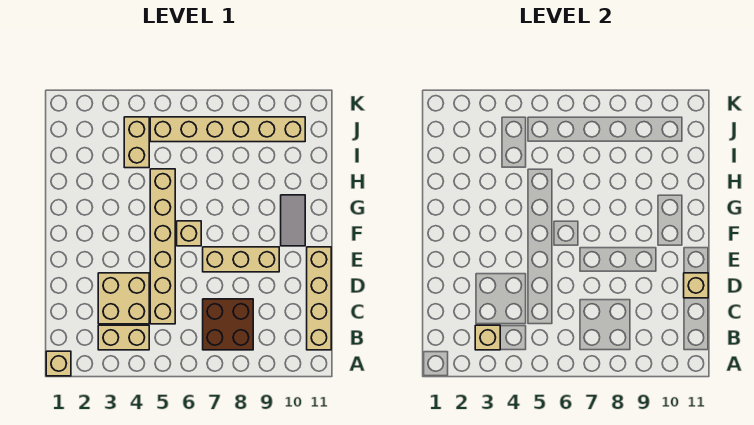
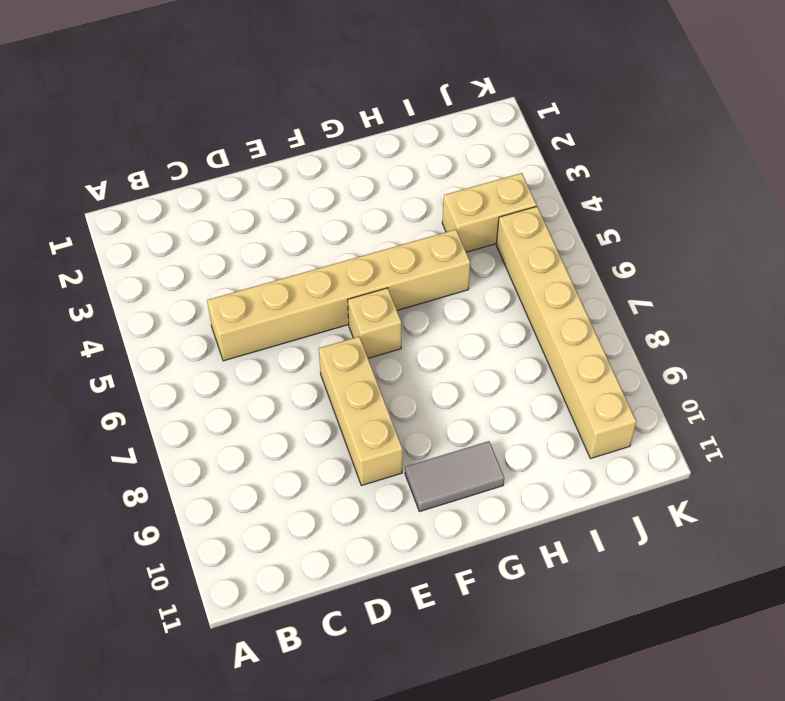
none -> tan brick A1 level 1
none -> tan brick B3:B4 level 1
none -> brown brick B7:C8 level 1

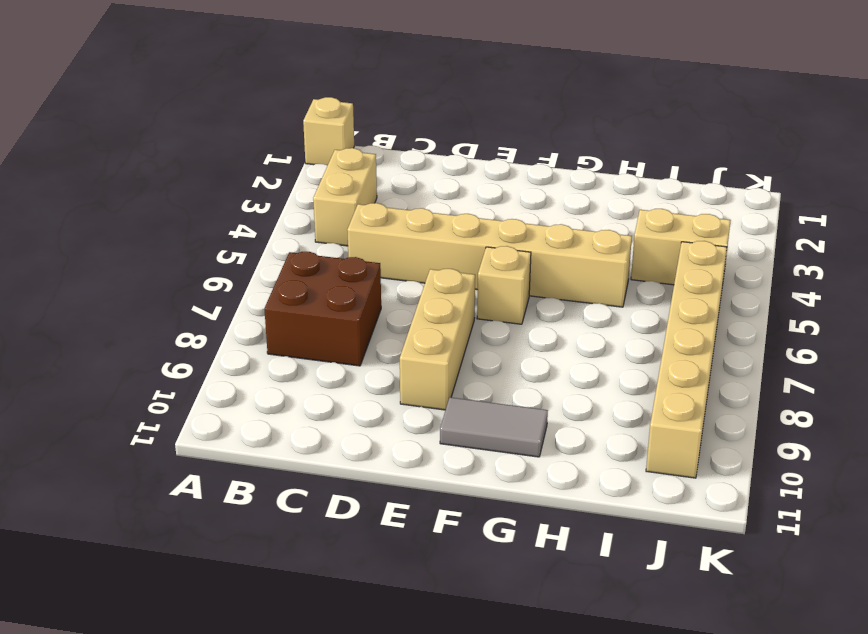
none -> tan brick B11:E11 level 1
none -> tan brick C3:D4 level 1
none -> tan brick B3 level 2

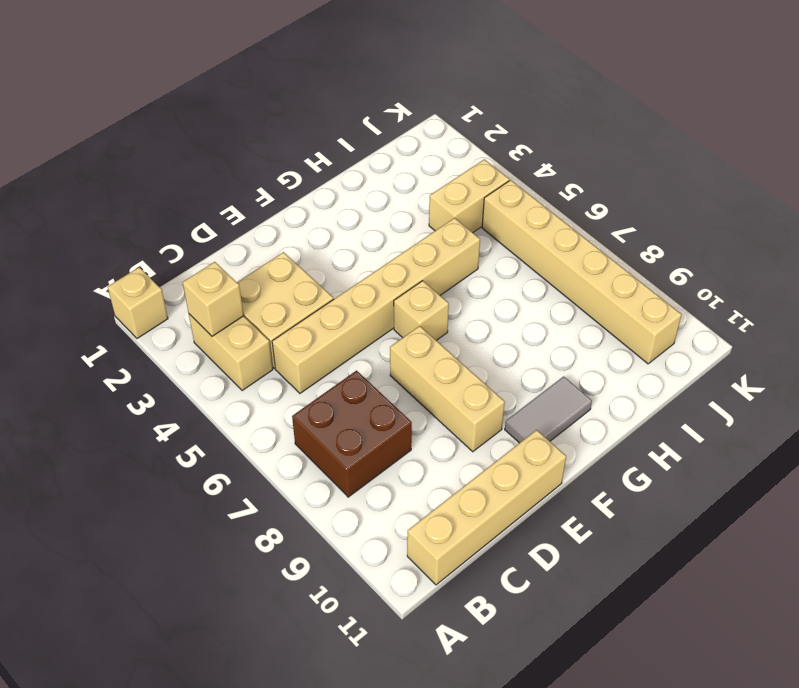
none -> tan brick D11 level 2

